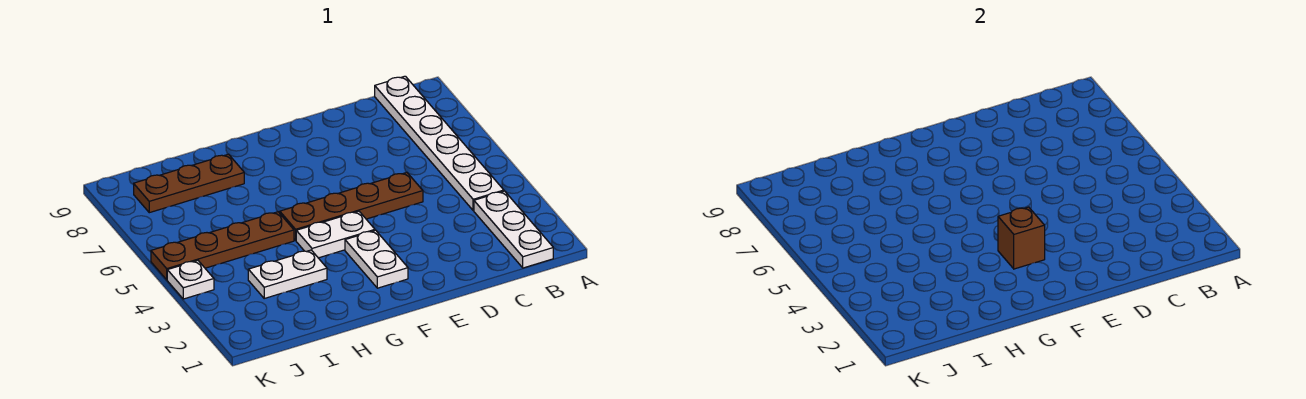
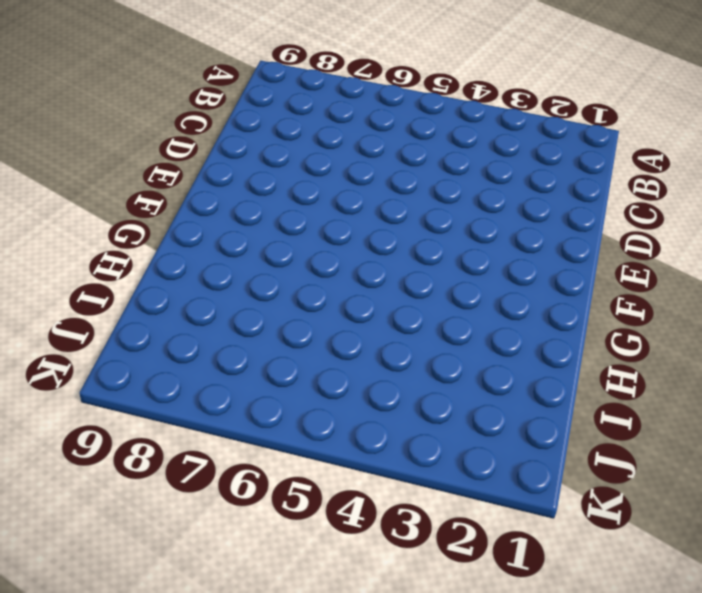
none -> white plate B1:B3 level 1
none -> white plate B4:B9 level 1

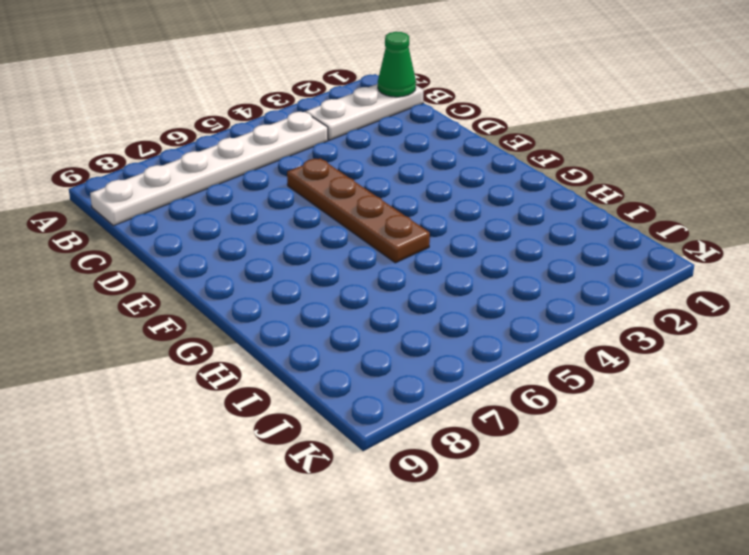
green cone B1 level 2 -> none
none -> white plate F2:F3 level 1
none -> white plate F4:G4 level 1

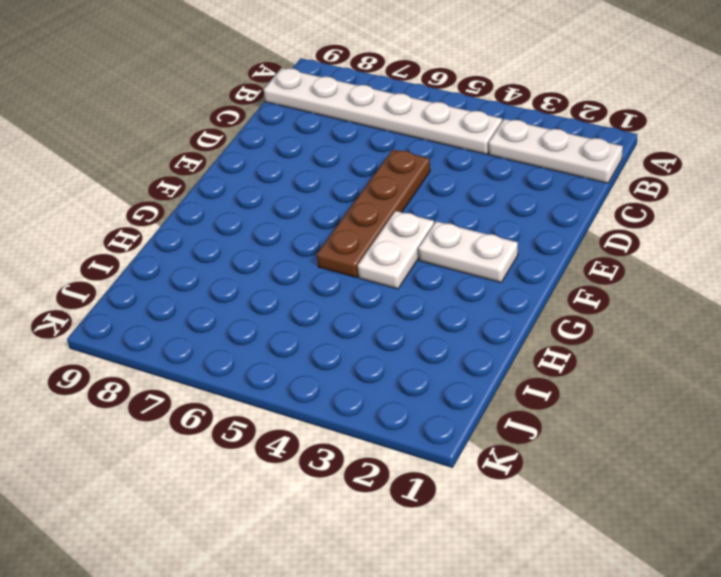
none -> white plate H3:I3 level 1
none -> brown plate H5:K5 level 1

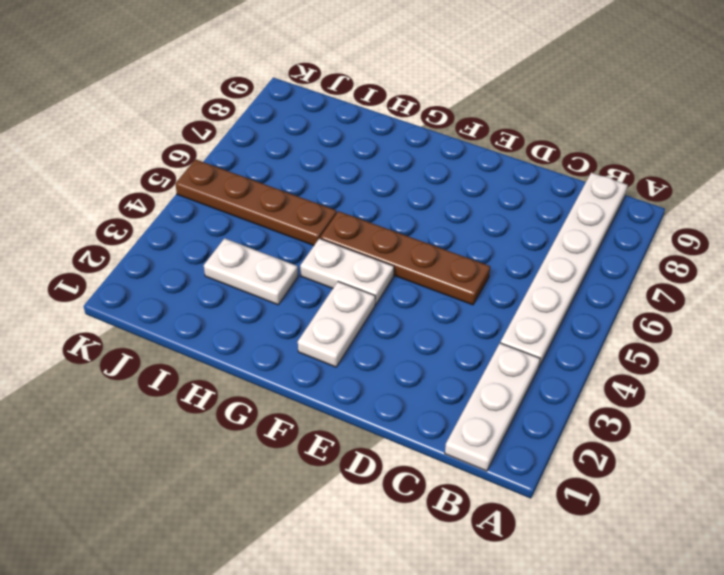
none -> brown plate H8:J8 level 1
none -> white plate K4 level 1

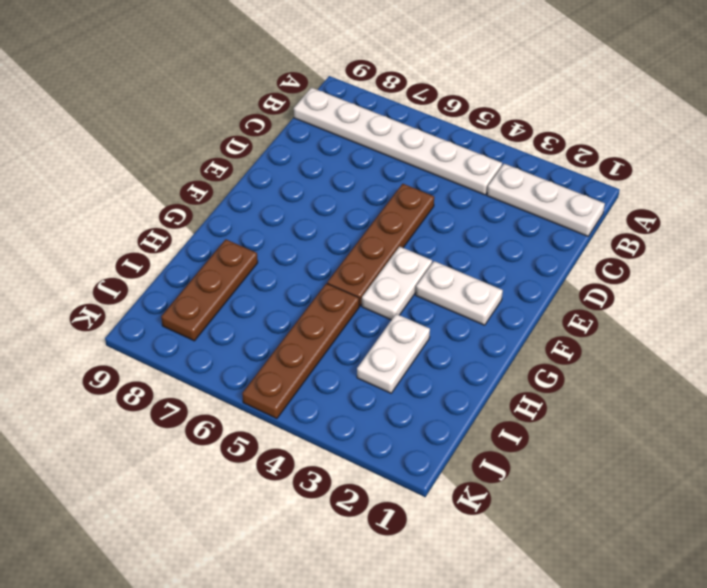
none -> white plate K4 level 1
none -> brown brick F3 level 2

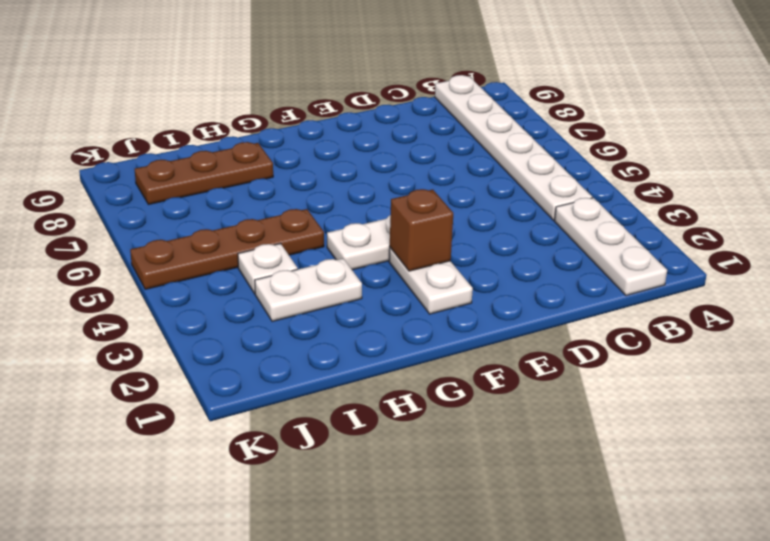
white plate I4 level 1 -> white plate K4 level 1
none -> brown plate D5:G5 level 1

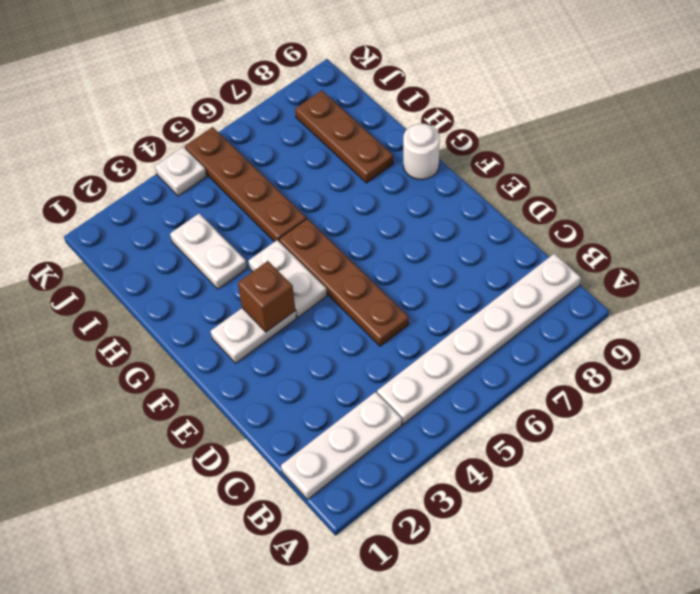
white round brick G9 level 1 -> none

